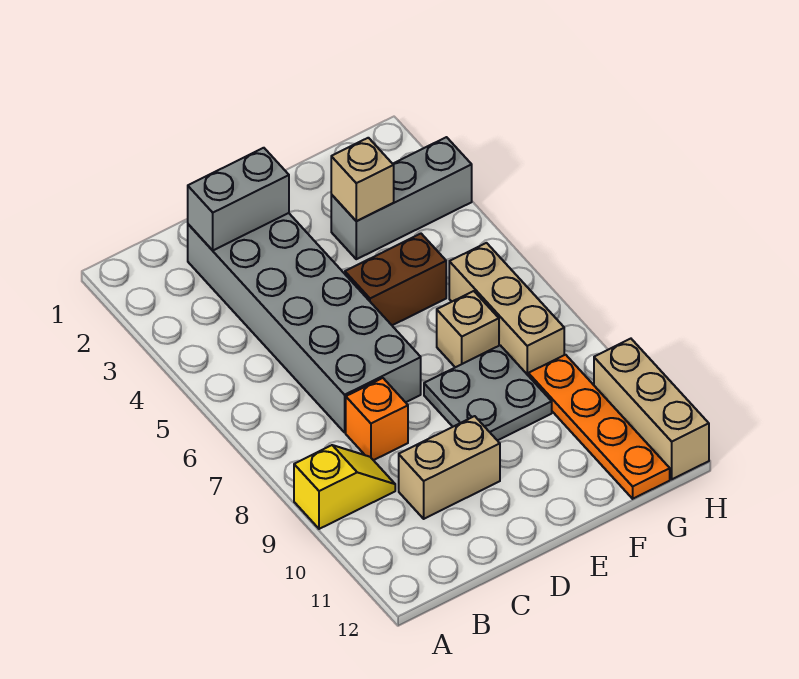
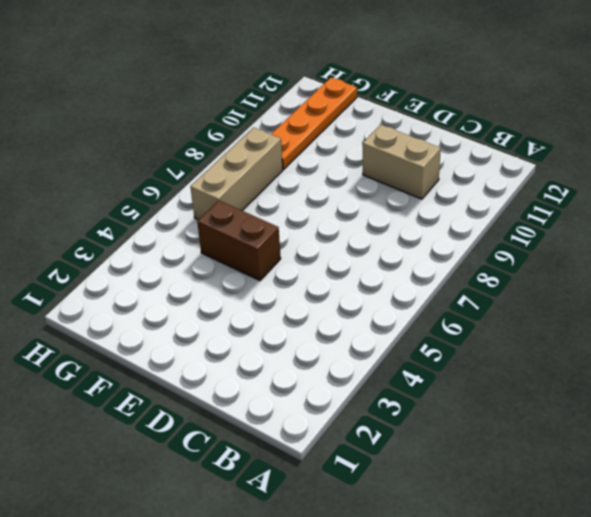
none -> yellow slope A9:B9 level 1 top A
none -> grey brick C2:D7 level 1
none -> orange brick C8 level 1

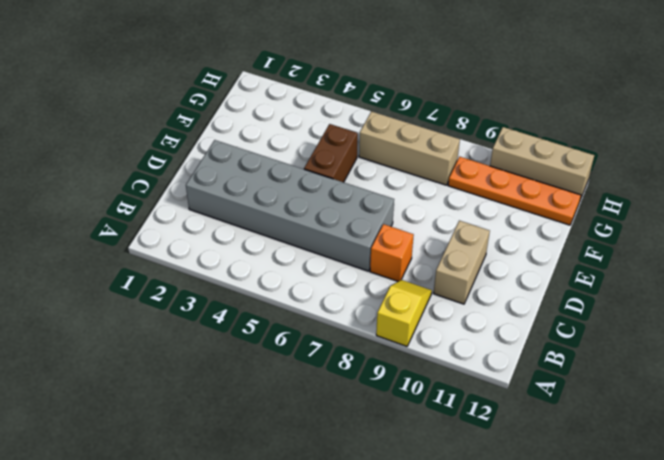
none -> grey plate E8:F9 level 1
none -> grey brick F3:H3 level 1
none -> tan brick F7 level 1

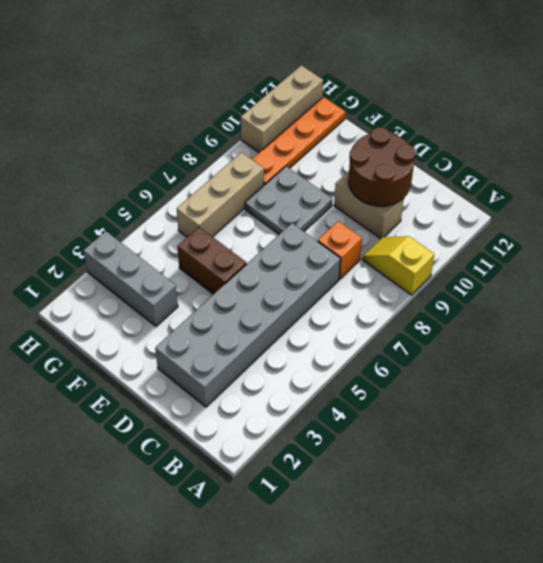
brown round brick C10:D11 level 2 -> none
none -> tan brick F7 level 1
none -> grey brick C2:D2 level 2
none -> tan brick F3 level 2

